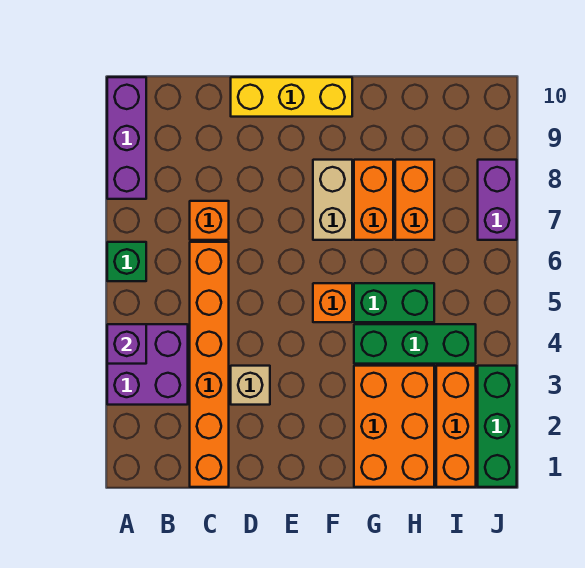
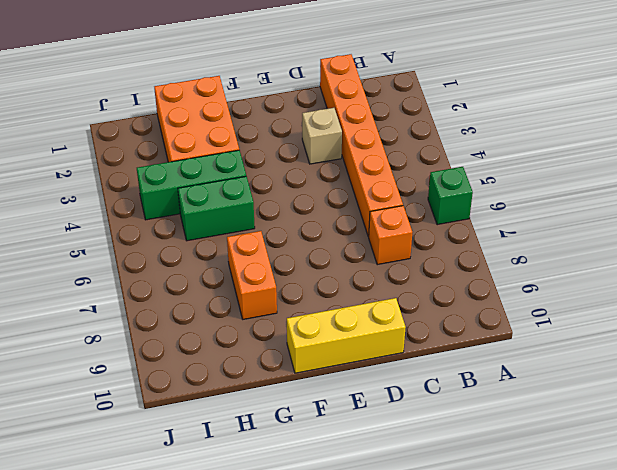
none -> purple brick A3:B4 level 1
none -> purple brick A8:A10 level 1
none -> orange brick F5 level 1

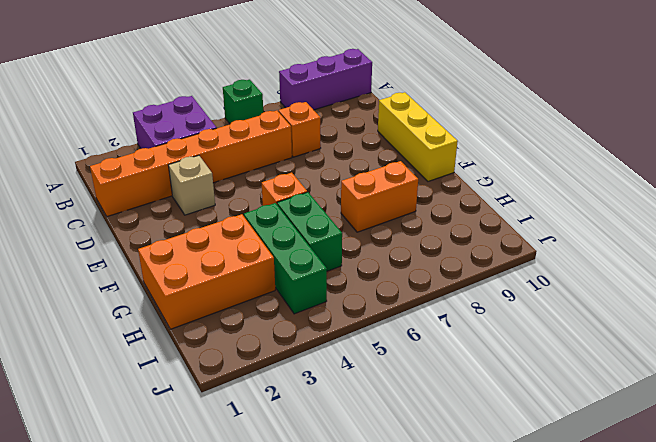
none -> tan brick F7:F8 level 1
none -> orange brick H7:H8 level 1
none -> orange brick I1:I3 level 1

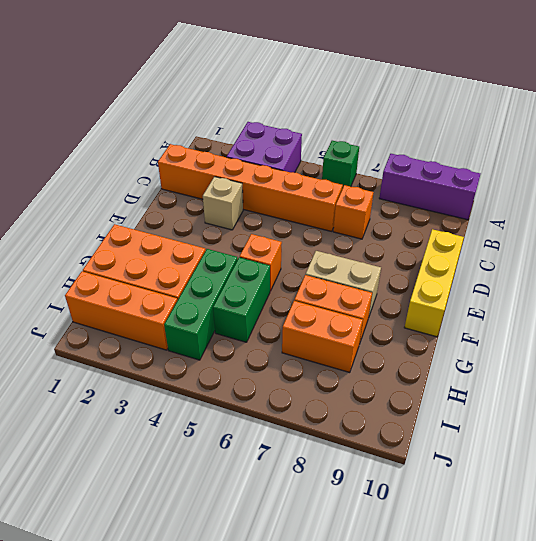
none -> green brick J1:J3 level 1
none -> purple brick J7:J8 level 1
none -> purple brick A4 level 2

